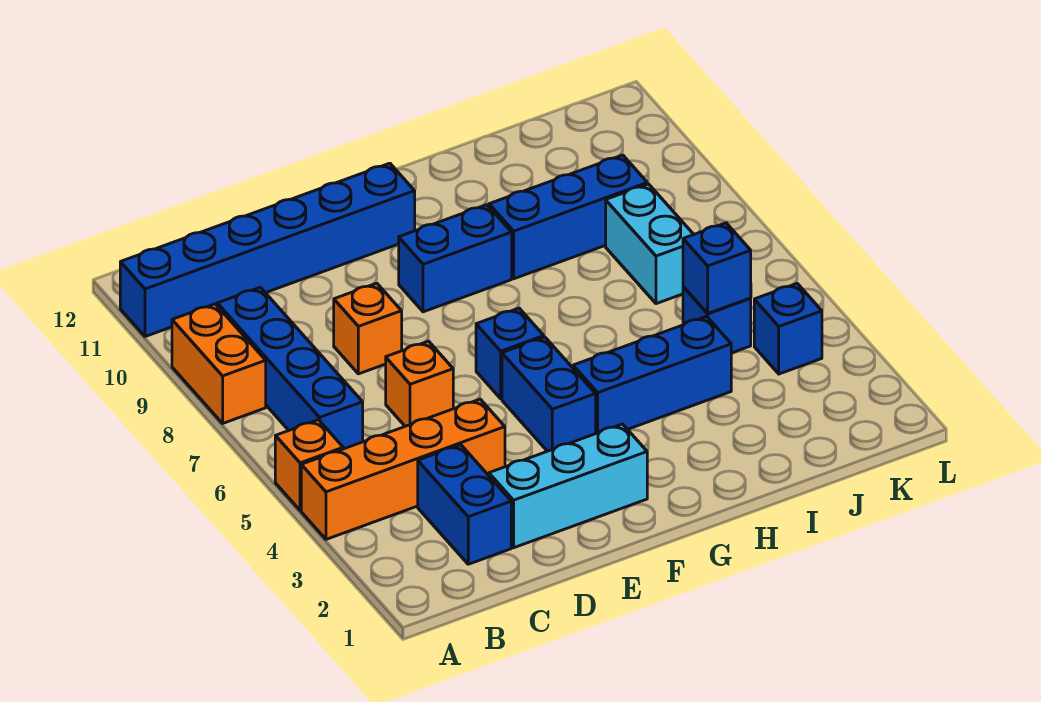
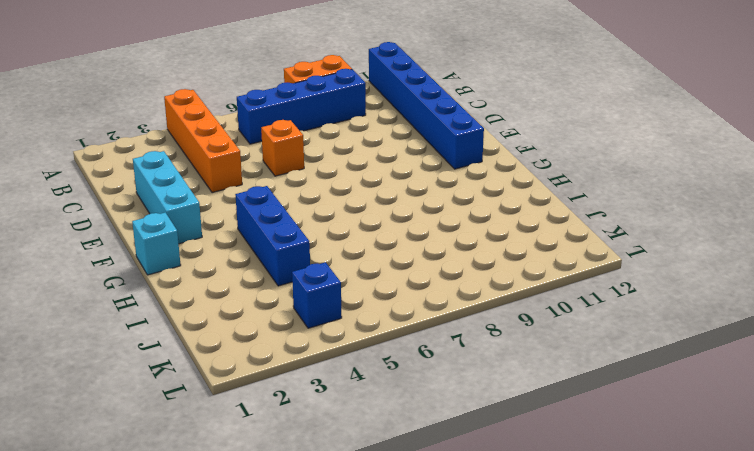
cyan brick G1 level 1 -> none
none -> orange brick A5 level 1
none -> blue brick C2:C3 level 1
none -> orange brick D8 level 1

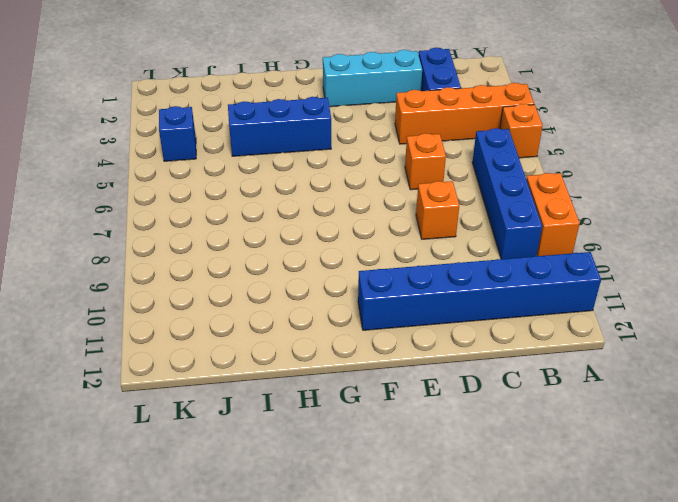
none -> blue brick F4:F5 level 1
none -> blue brick F6 level 1
none -> blue brick F9:G9 level 1

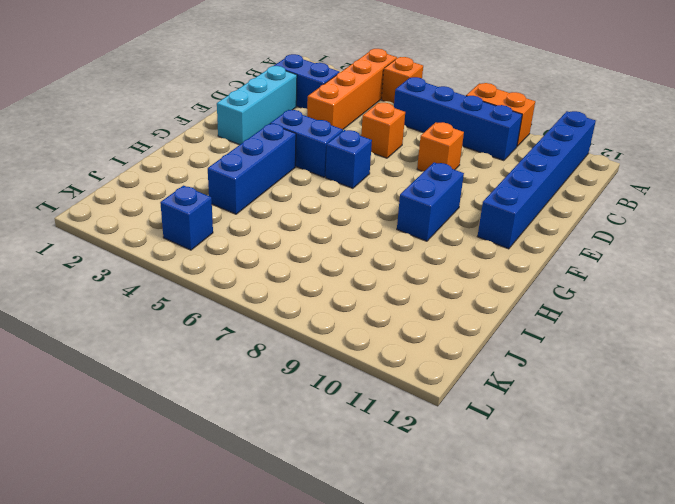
none -> blue brick H9:J9 level 1
none -> blue brick J5 level 1
none -> cyan brick J7:J8 level 1

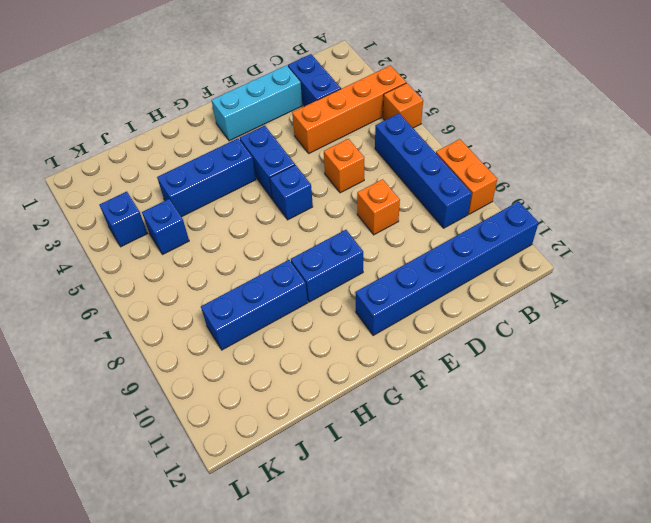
none -> cyan brick J7:J8 level 1
none -> blue brick J5 level 2

